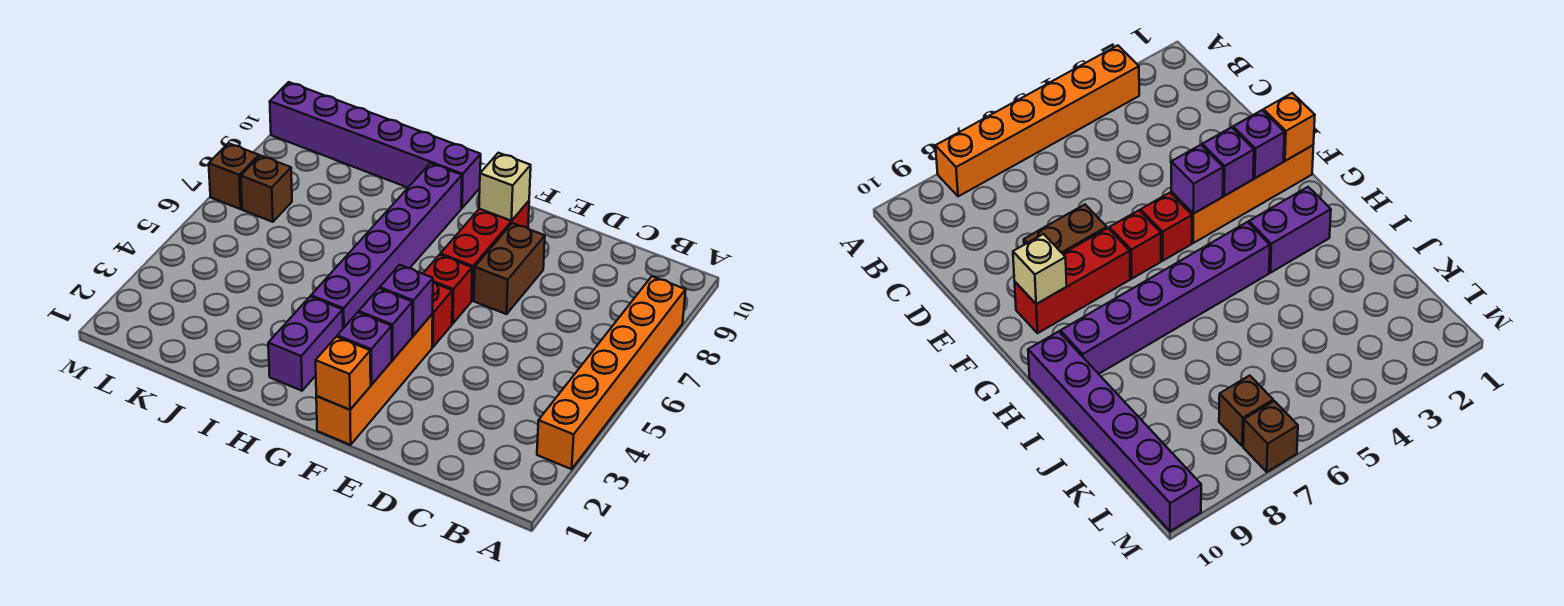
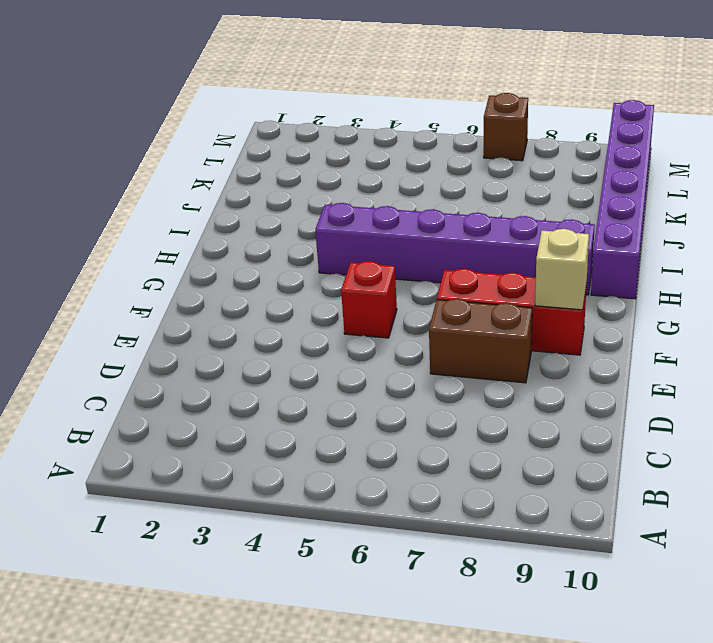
none -> orange brick A3:A8 level 1
none -> orange brick F1:F4 level 1
none -> red brick F6 level 1

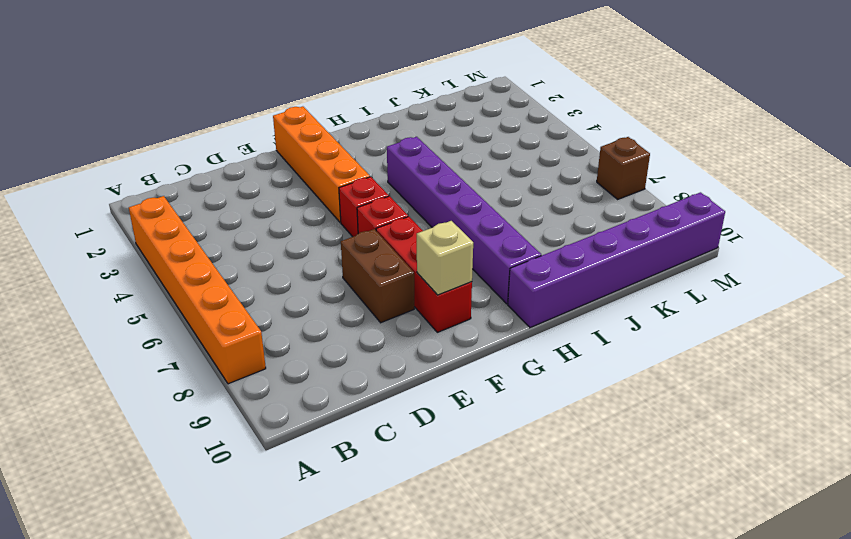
none -> purple brick H2:H3 level 1
none -> brown brick L7 level 1
none -> orange brick F1 level 2

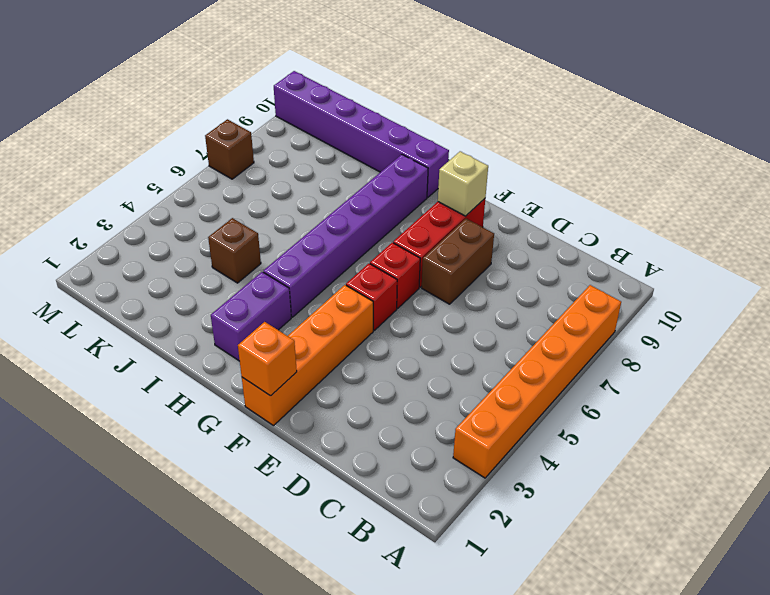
brown brick J4 level 1 -> brown brick L7 level 1
none -> purple brick F2 level 2
none -> purple brick F3 level 2
none -> purple brick F4 level 2

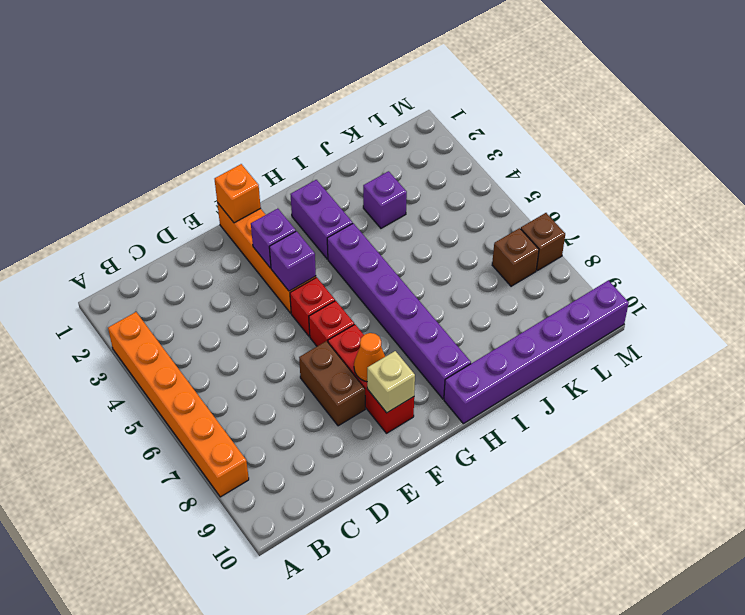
orange cone F8 level 2 -> none
purple brick J3 level 1 -> purple brick F2 level 2

